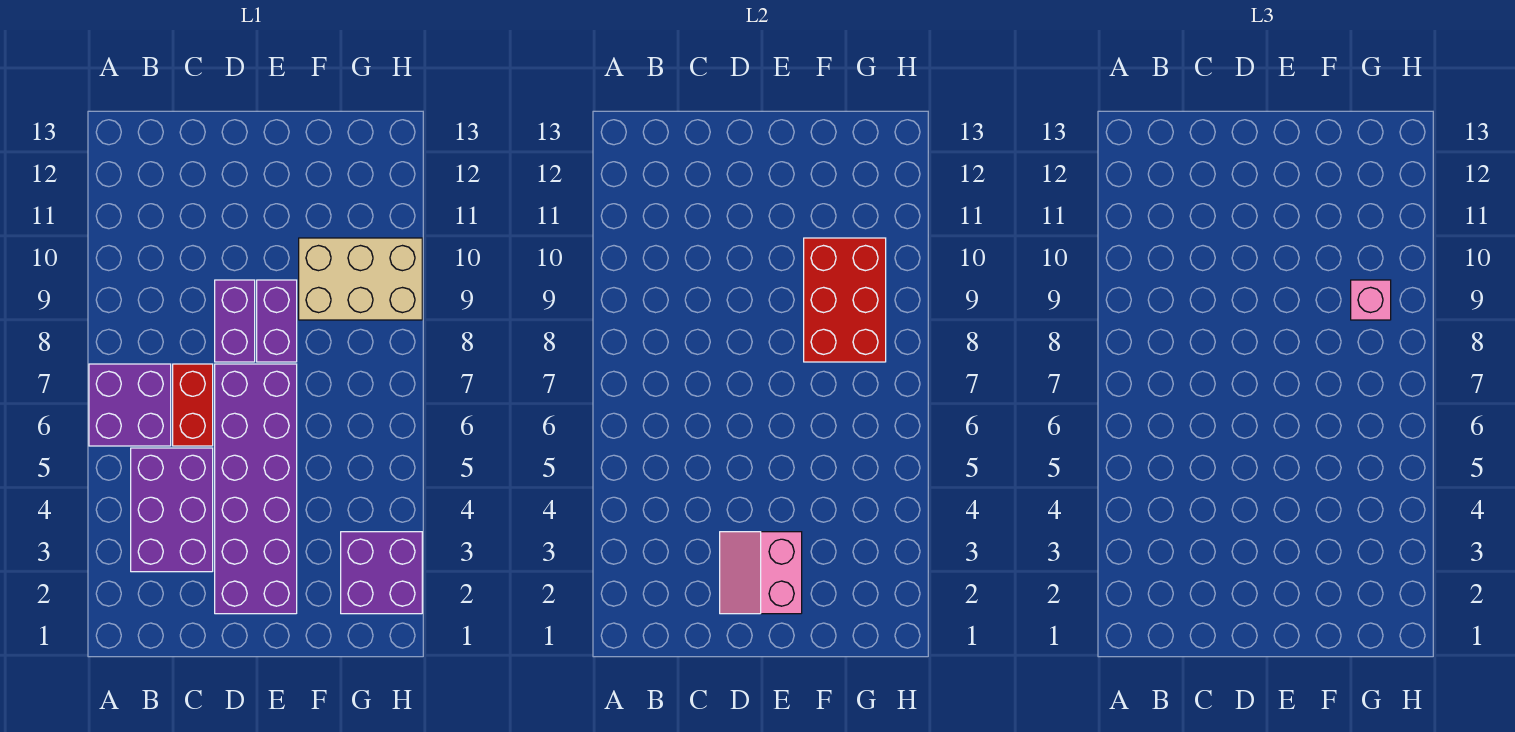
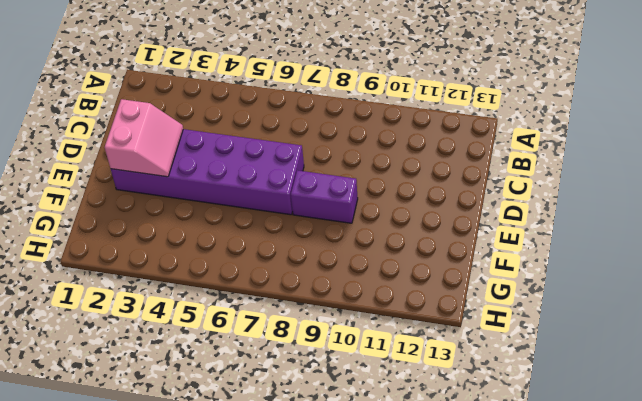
pink slope D2:E3 level 2 top 2 -> pink slope D2:E3 level 2 top E
none -> purple brick A6:B7 level 1
none -> purple brick B3:C5 level 1

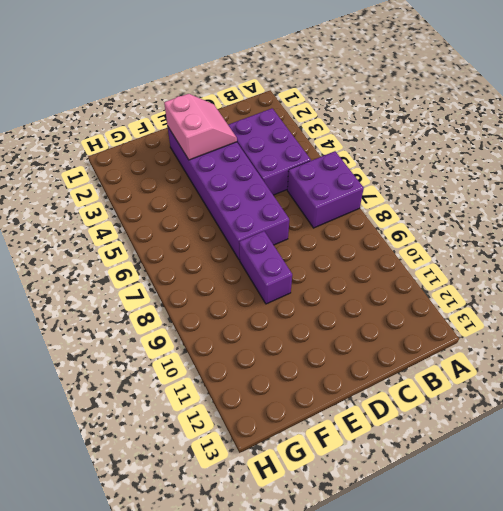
none -> red brick C6:C7 level 1
none -> purple brick D8:D9 level 1

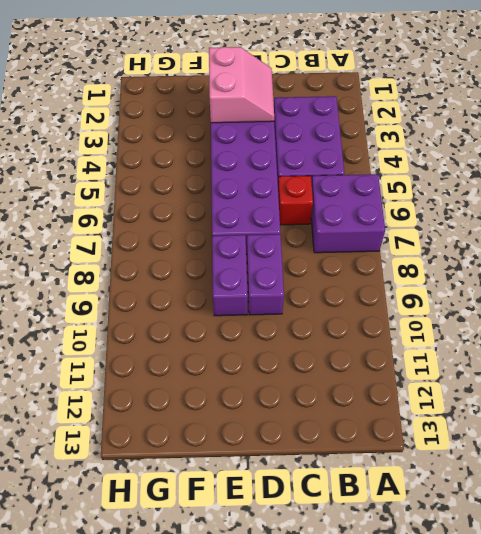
red brick C6 level 1 -> red brick C6:C7 level 1
none -> tan brick F9:H10 level 1
none -> purple brick G2:H3 level 1

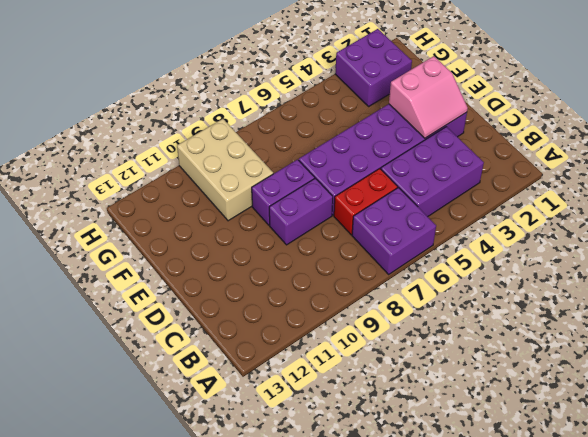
none -> red brick F8:G10 level 2
none -> pink brick G9 level 3

